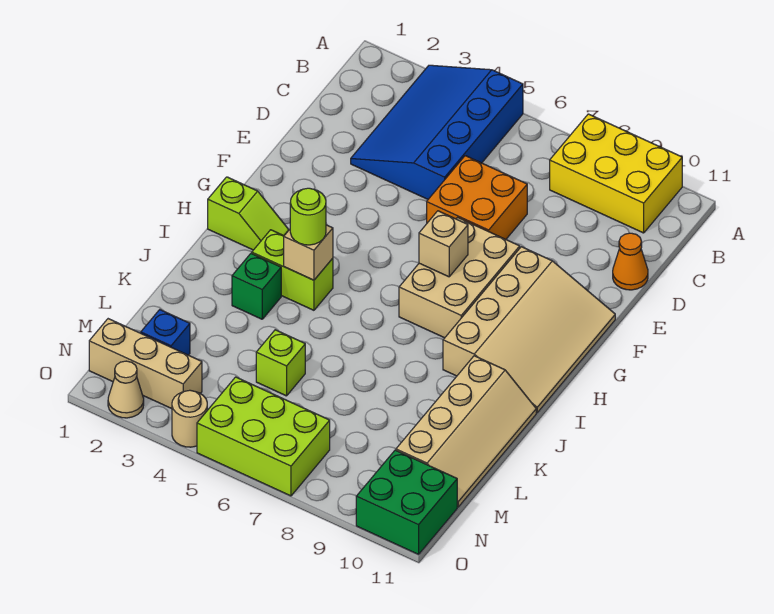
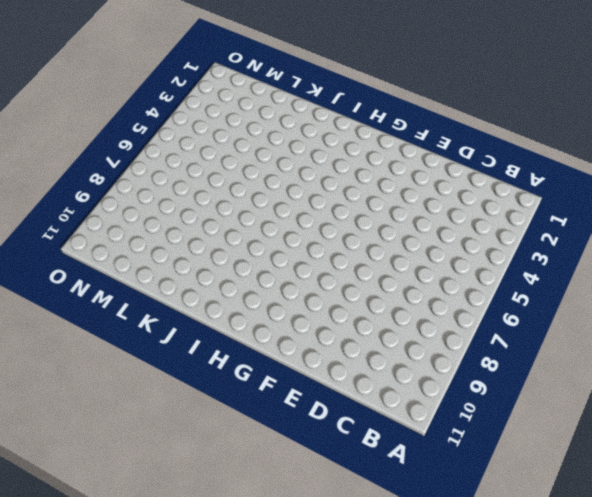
none -> blue slope A3:D5 level 1 top 5
none -> yellow brick A8:B10 level 1
none -> orange brick D6:E7 level 1

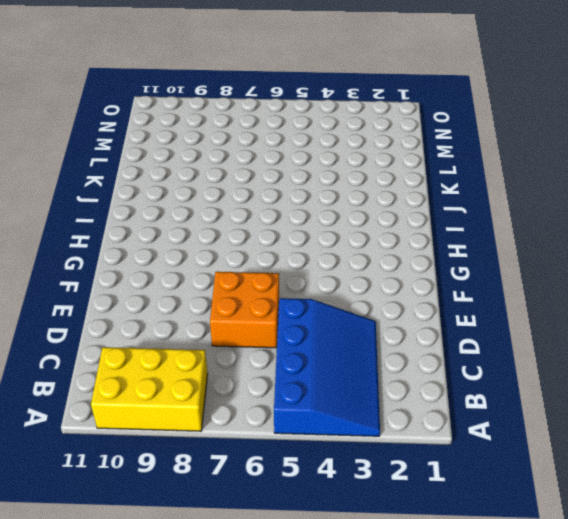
none -> orange cone D11 level 1
none -> tan brick F7:H8 level 1
none -> tan slope F9:I11 level 1 top 9

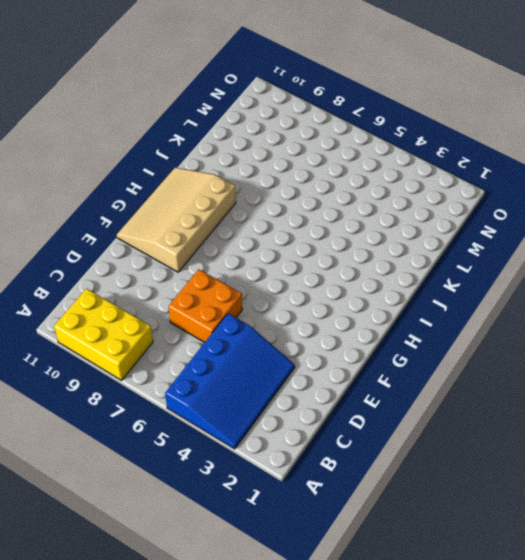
none -> orange cone D11 level 1
none -> tan brick F7:H8 level 1
none -> lime slope H1:H2 level 1 top 1

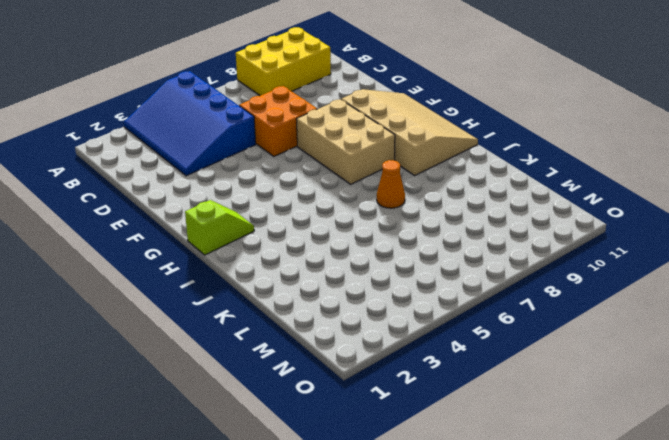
orange cone J7 level 1 -> orange cone D11 level 1
none -> lime brick I3:I4 level 1
none -> green brick J3 level 1
none -> tan slope J10:M11 level 1 top 10

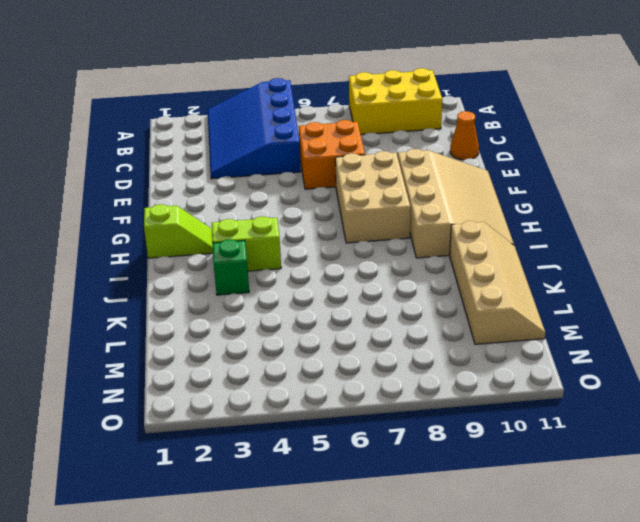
none -> lime brick L5 level 1
none -> blue brick M2 level 1
none -> tan brick N1:N3 level 1

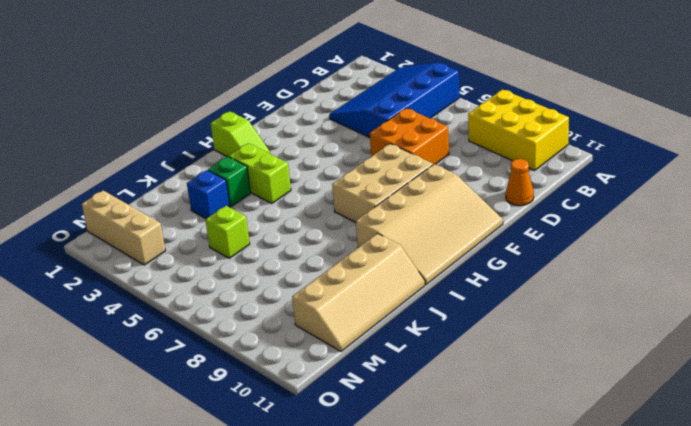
blue brick K3 level 1 -> blue brick M2 level 1
none -> lime brick N5:O7 level 1
none -> green brick N10:O11 level 1
none -> tan cone O2 level 1

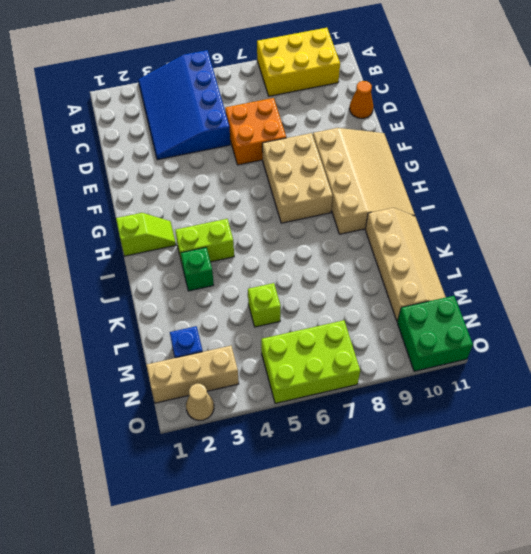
none -> tan round brick O4 level 1
none -> tan brick G7 level 2
none -> tan brick I4 level 2

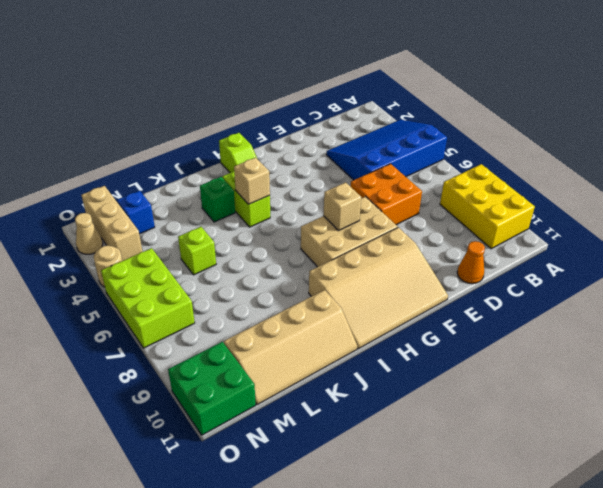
none -> lime round brick I4 level 3

